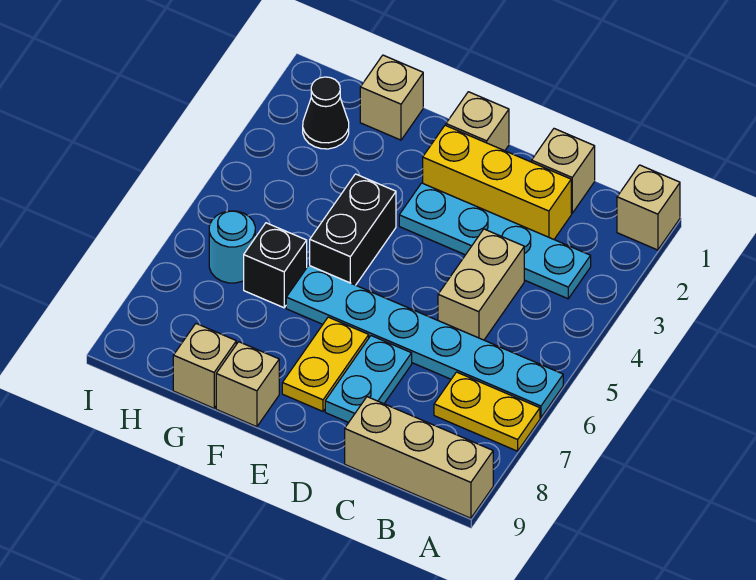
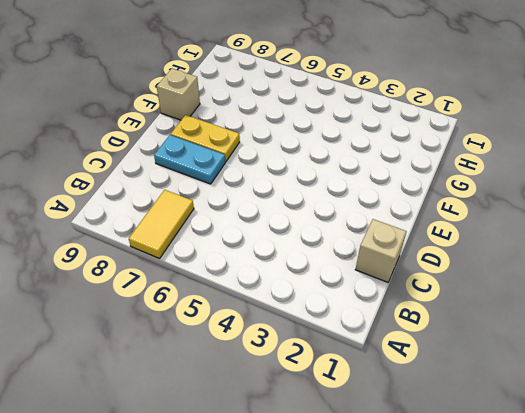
yellow tile A7:B7 level 1 -> yellow plate A7:B7 level 1
none -> tan brick A1 level 1
none -> cyan plate A6:F6 level 1
none -> tan brick A9:C9 level 1

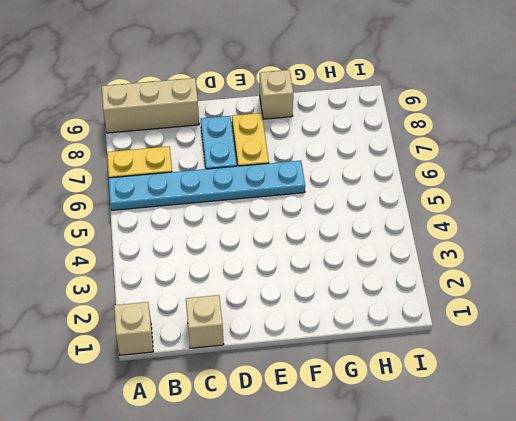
none -> cyan plate B3:E3 level 1
none -> yellow brick C2:E2 level 1
none -> tan brick C4:C5 level 1

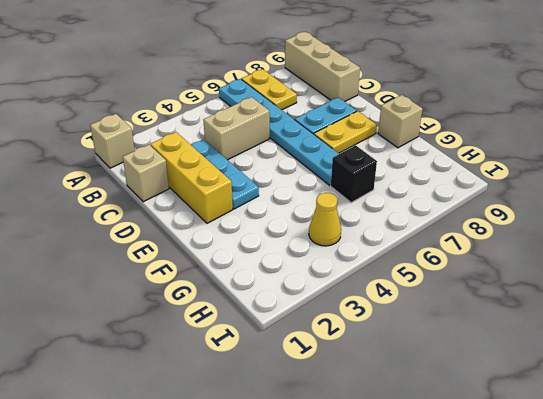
cyan plate C3:E3 level 1 -> cyan plate B3:E3 level 1
yellow cone H4 level 1 -> none
none -> tan brick E1 level 1
none -> black brick F4:F5 level 1
none -> tan brick G1 level 1

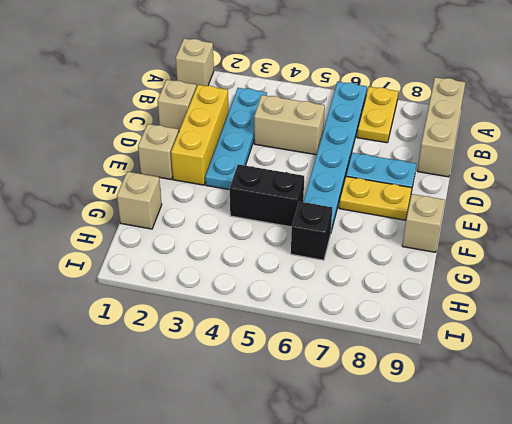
none -> tan brick G9 level 1
none -> black cone H2 level 1
none -> cyan round brick H6 level 1

